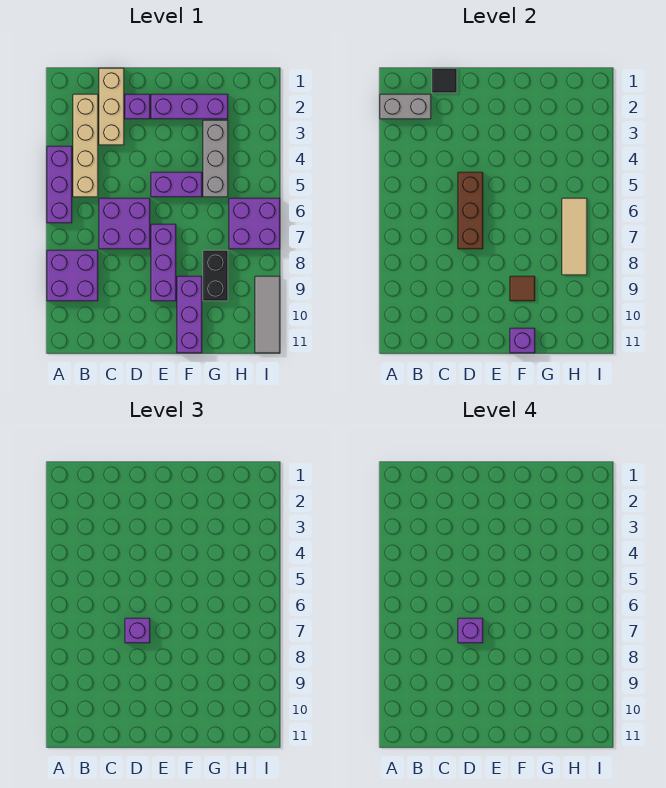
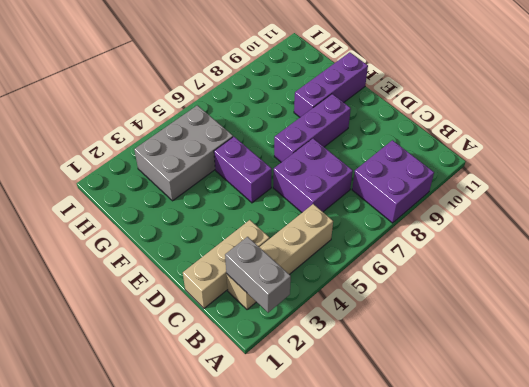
grey brick G3:H5 level 1 -> grey brick G3:G5 level 1
none -> purple brick A4:A6 level 1
none -> purple brick D2 level 1
none -> purple brick E2:G2 level 1

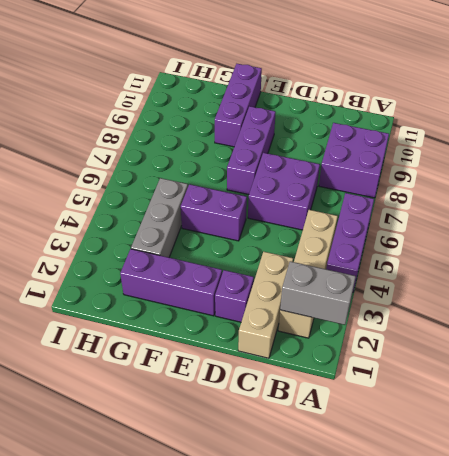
none -> black brick G8:G9 level 1
none -> purple brick H6:I7 level 1
none -> grey tile I9:I11 level 1

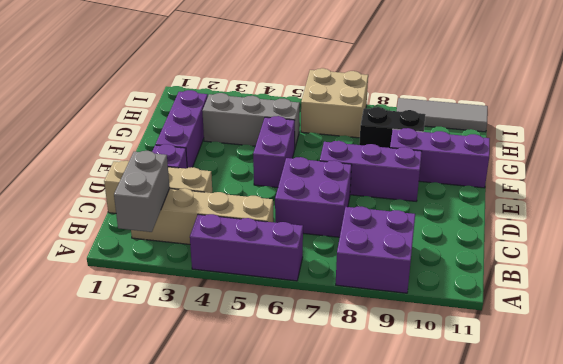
tan brick H6:I7 level 1 -> purple brick H6:I7 level 1
none -> black tile C1 level 2
none -> brown brick D5:D7 level 2
none -> brown tile F9 level 2

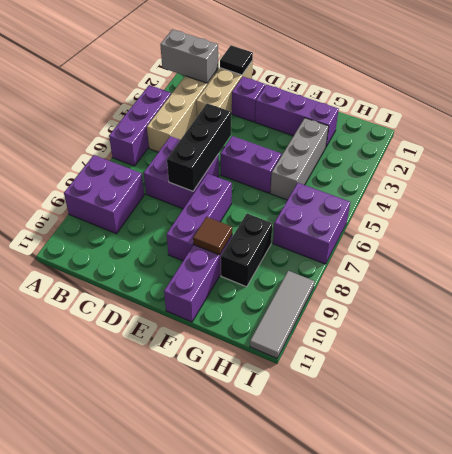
black brick D5:D7 level 2 -> brown brick D5:D7 level 2
none -> purple brick F11 level 2
none -> tan tile H6:H8 level 2
none -> purple brick D7 level 3

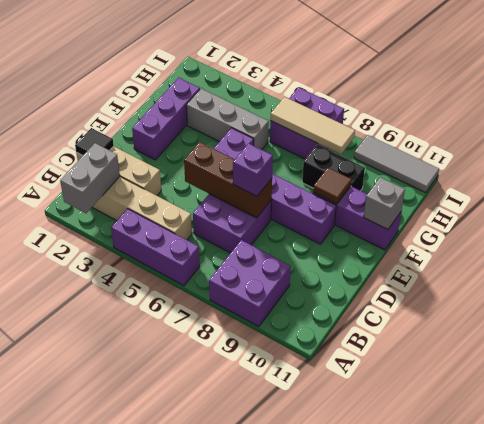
grey brick F11 level 2 -> purple brick F11 level 2
none -> purple brick D2 level 1
none -> purple brick D7 level 4

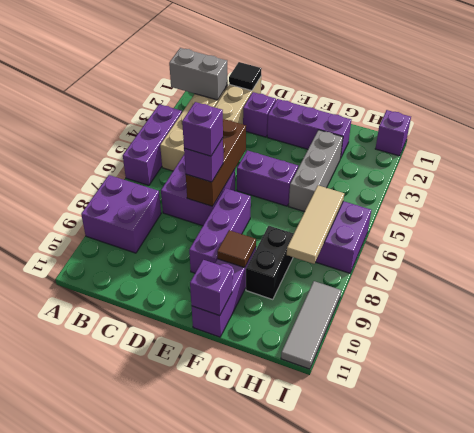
purple brick I1 level 1 -> none

